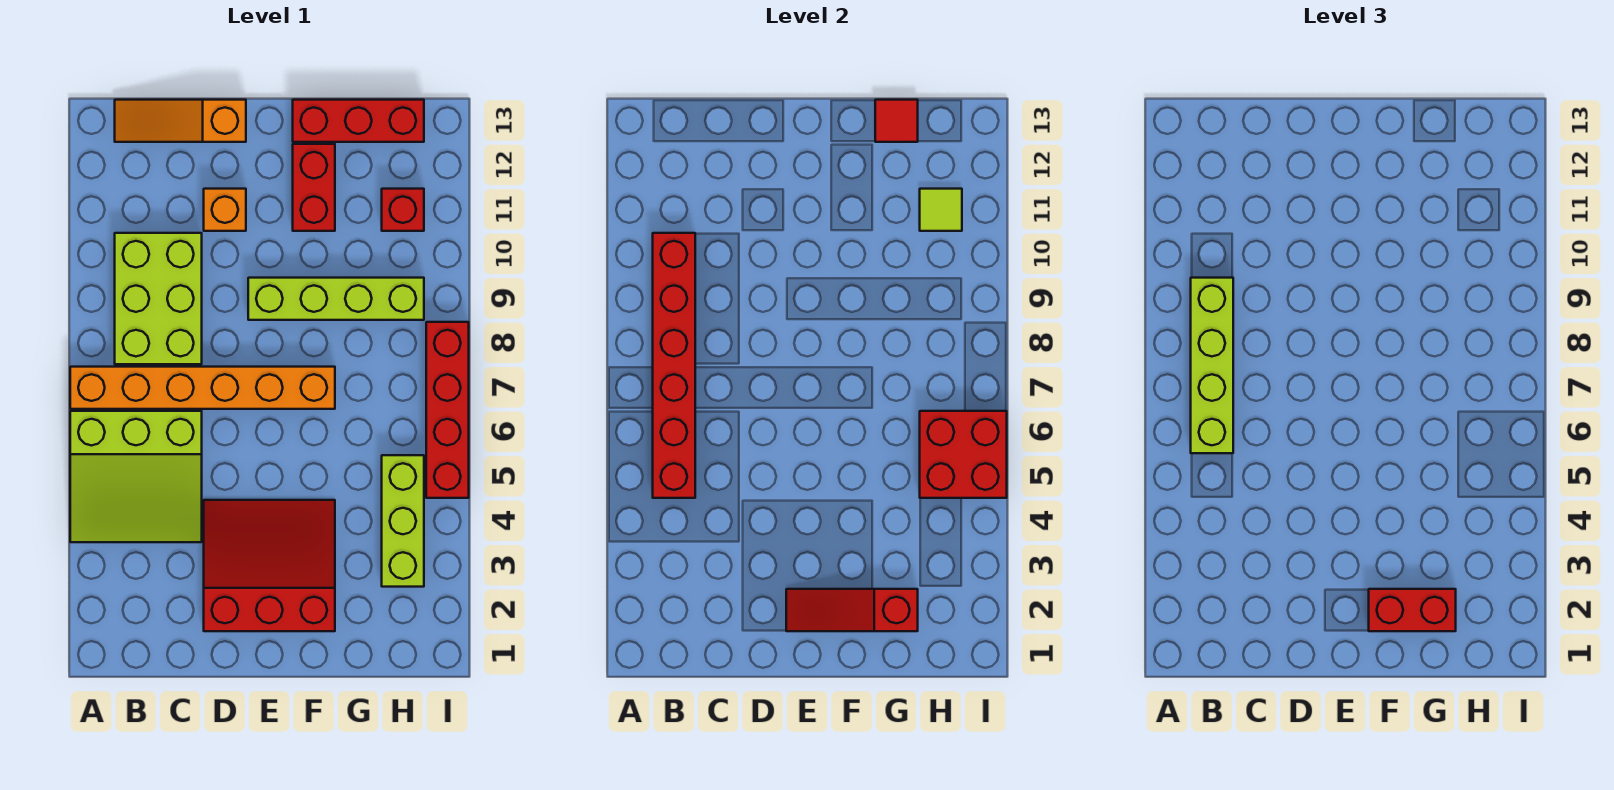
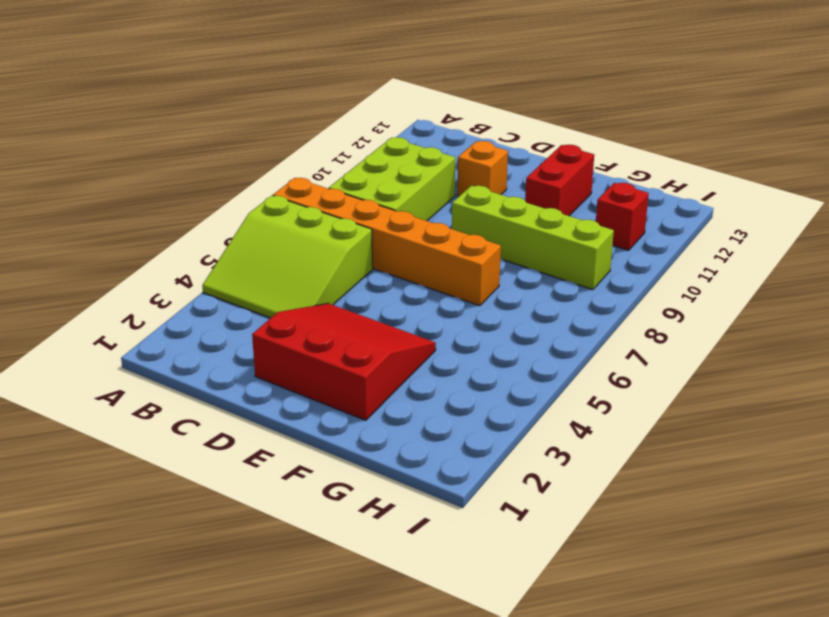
none -> orange slope B13:D13 level 1 top D
none -> red brick F13:H13 level 1
none -> lime brick H3:H5 level 1

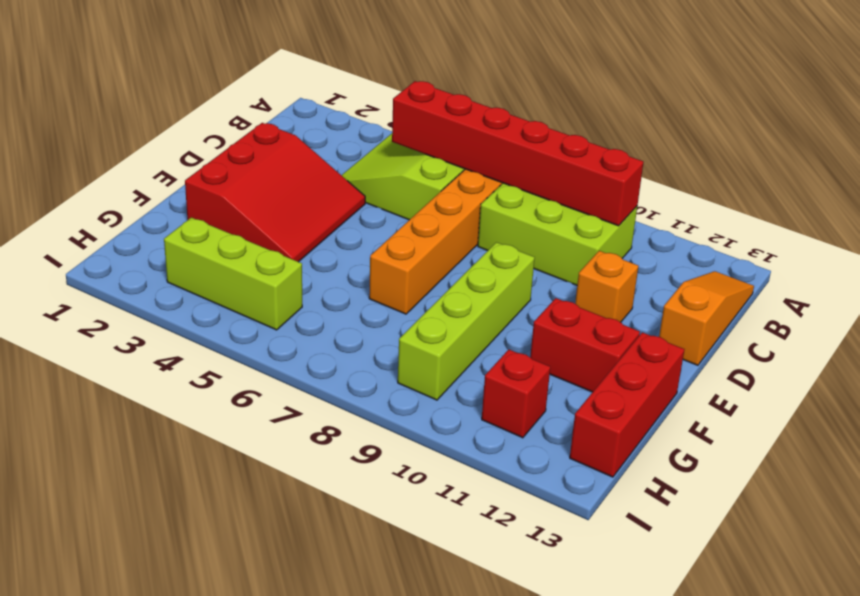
none -> red brick I5:I8 level 1
none -> red slope E2:G2 level 2 top G
none -> red tile G13 level 2

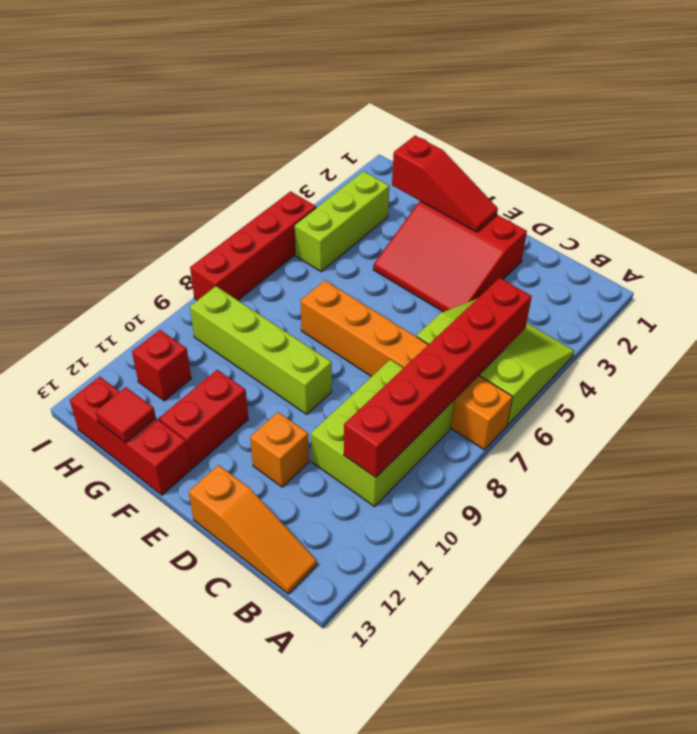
none -> red brick H5:I6 level 2
none -> lime tile H11 level 2
none -> lime brick B6:B9 level 3

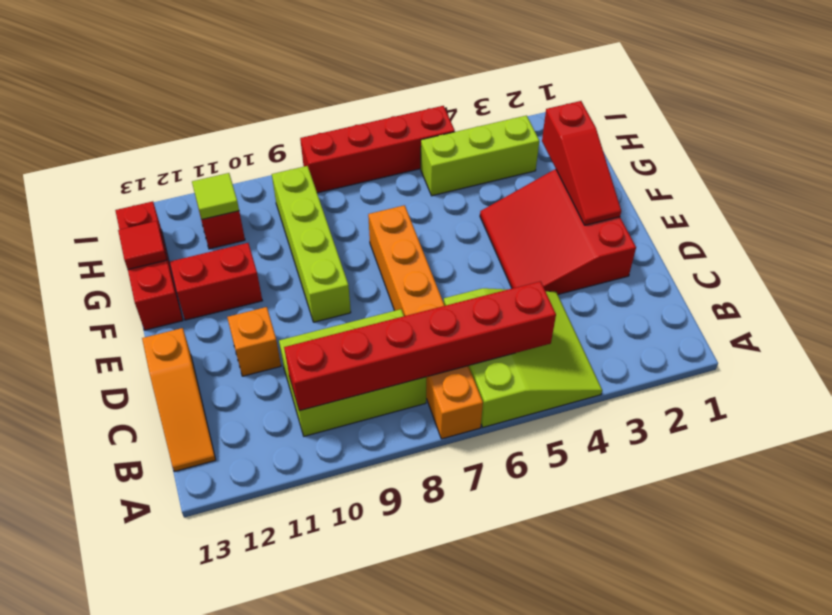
none -> red brick H5:I6 level 2
none -> lime brick B6:B9 level 3
none -> red brick F2:G2 level 3

